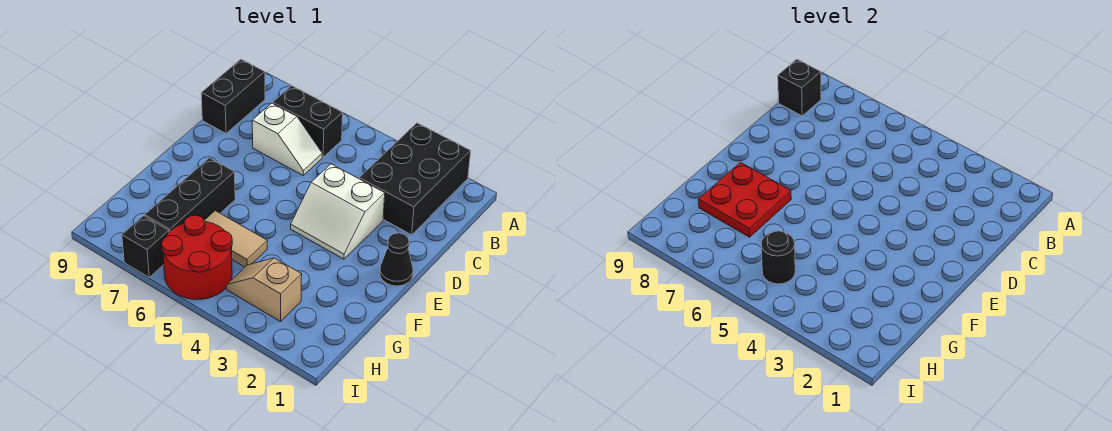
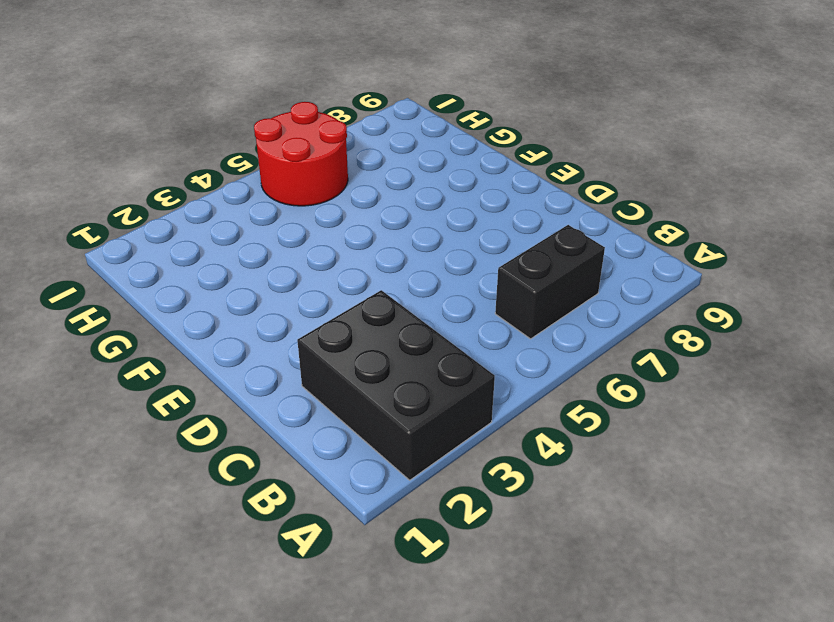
none -> black brick B9:C9 level 1
none -> white slope C6:C7 level 1 top 7
none -> white slope D3:E4 level 1 top D

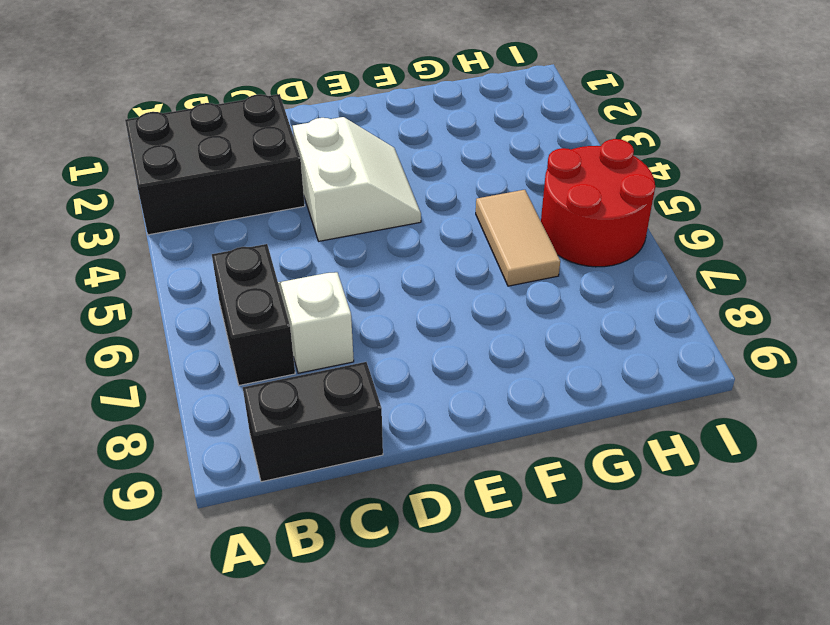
none -> black cone E1 level 1
none -> black brick F7:H7 level 1
none -> tan slope H3:H4 level 1 top 3

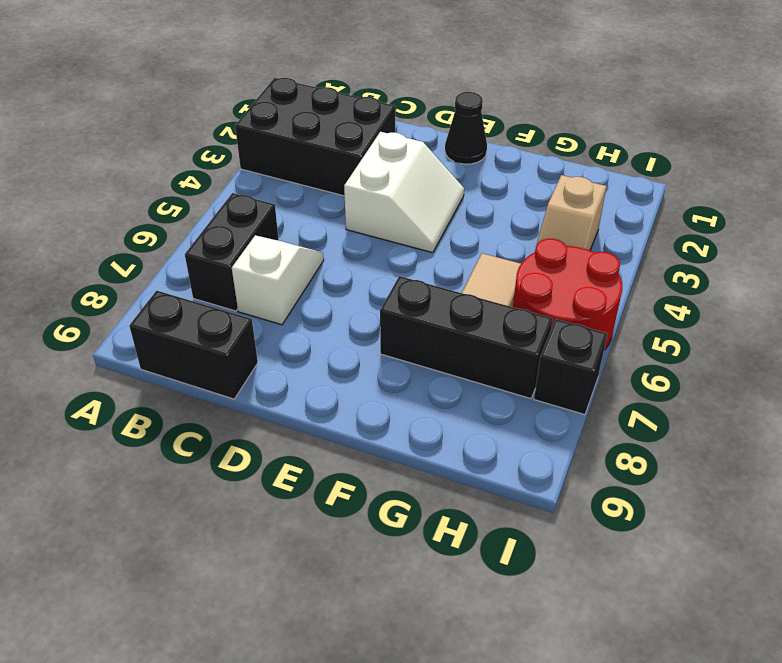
none -> black brick B9 level 2
none -> red plate F7:G8 level 2
none -> black round brick H5 level 2

